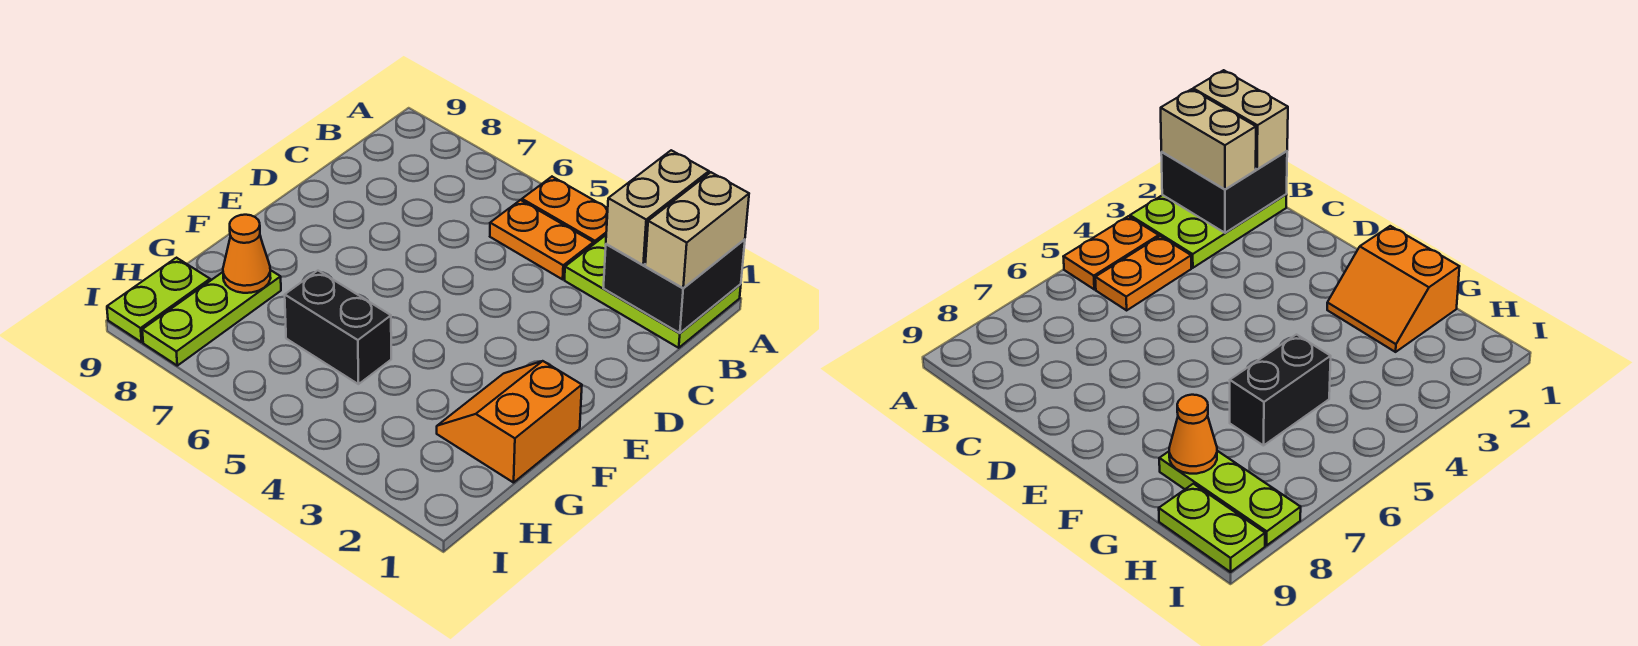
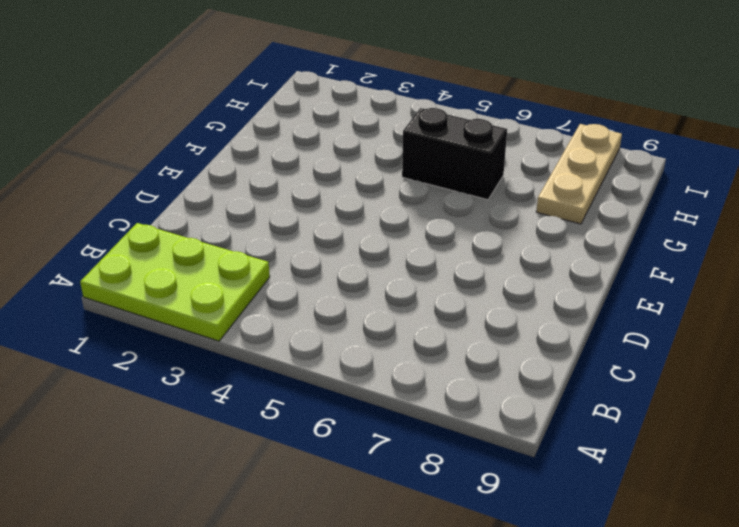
tan plate G8:I8 level 1 -> lime plate G8:I8 level 1
none -> orange plate A4:A5 level 1
none -> orange plate B4:B5 level 1

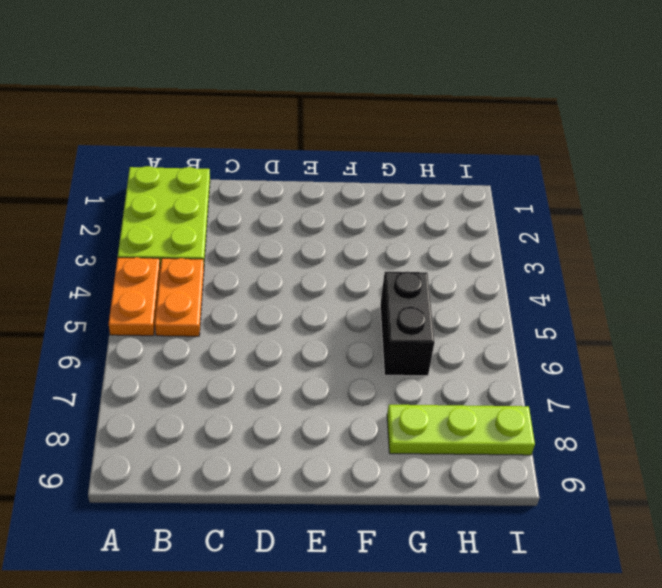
none -> orange slope F1:G2 level 1 top 1
none -> lime plate H9:I9 level 1

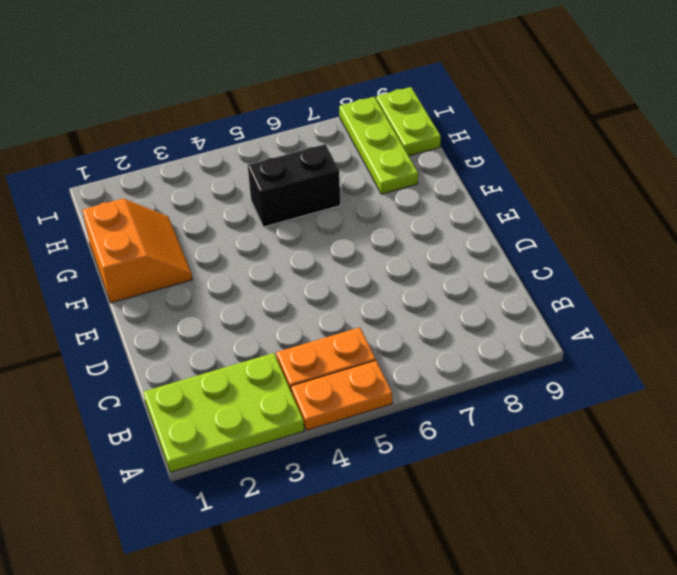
none -> black brick A1:B2 level 2
none -> orange cone G8 level 2

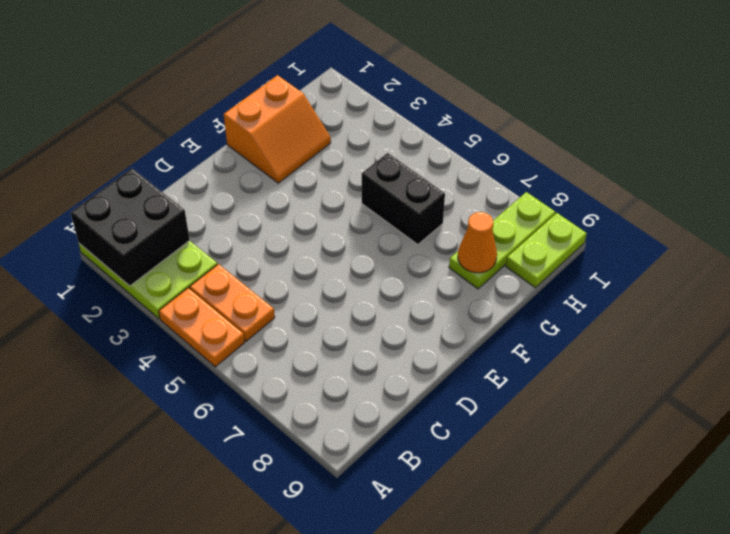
none -> tan brick A1:B1 level 3
none -> tan brick A2:B2 level 3

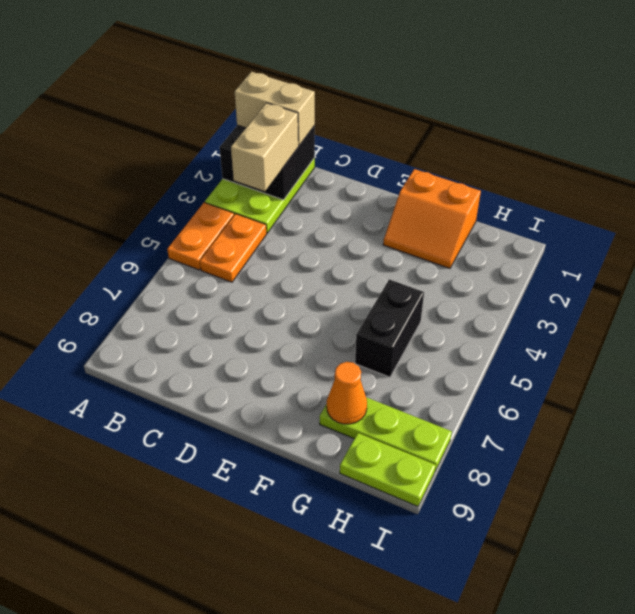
tan brick B2:B3 level 3 -> tan brick A2:B2 level 3

